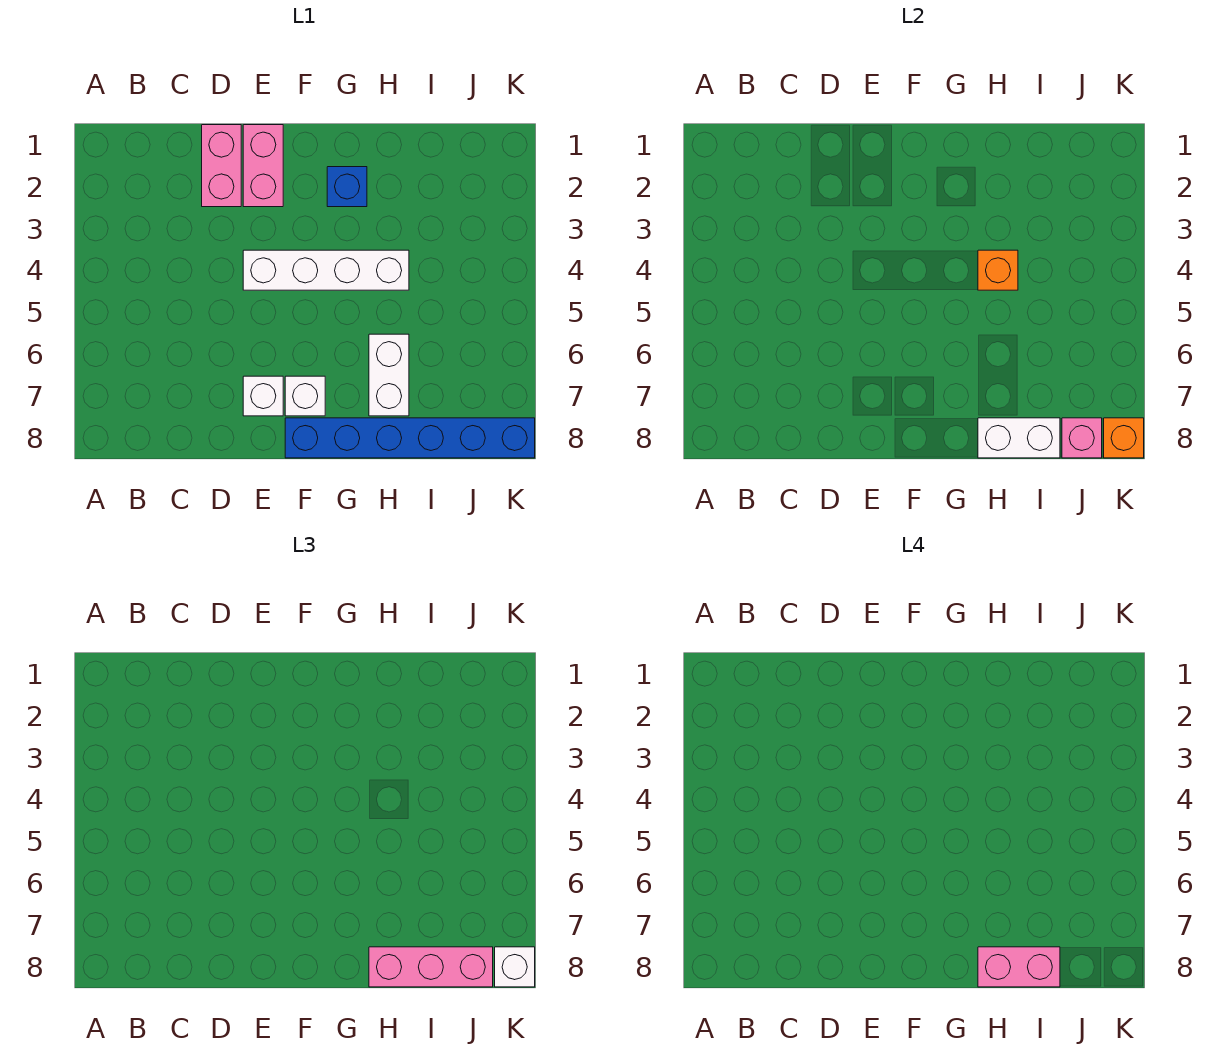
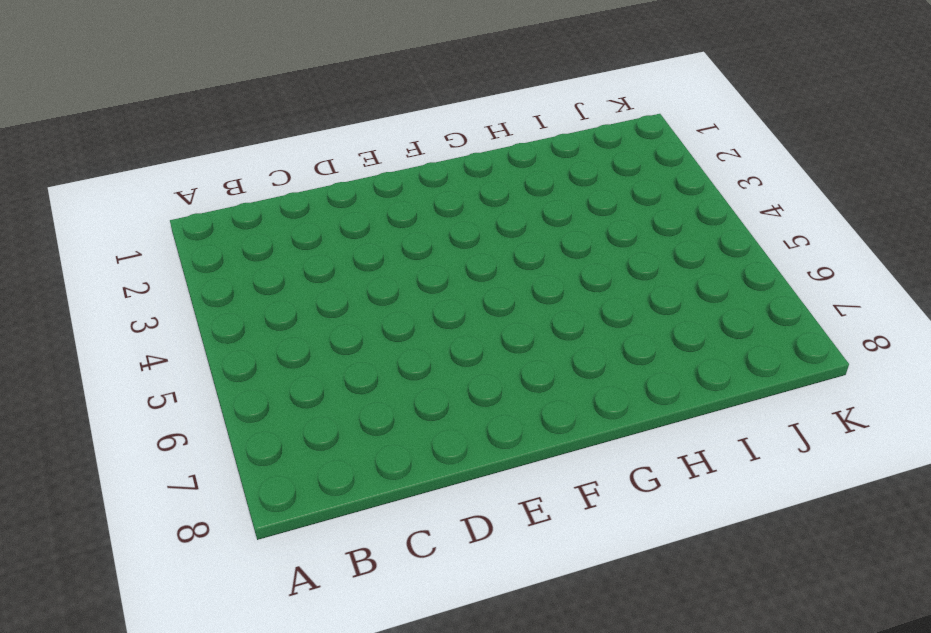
none -> pink brick D1:D2 level 1
none -> pink brick E1:E2 level 1
none -> white brick E4:H4 level 1

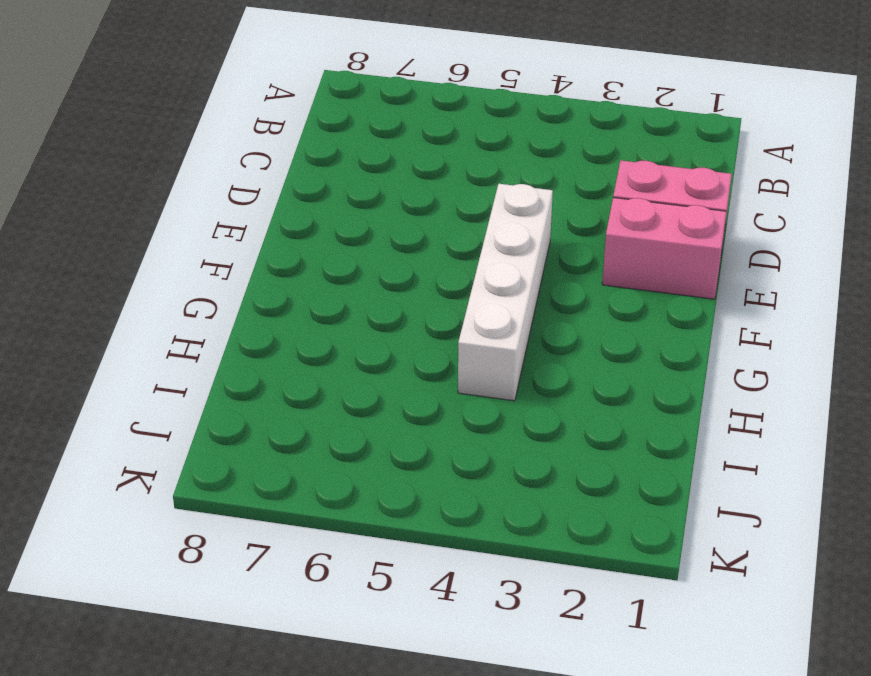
none -> white brick E7 level 1
none -> white brick F7 level 1
none -> blue brick F8:K8 level 1

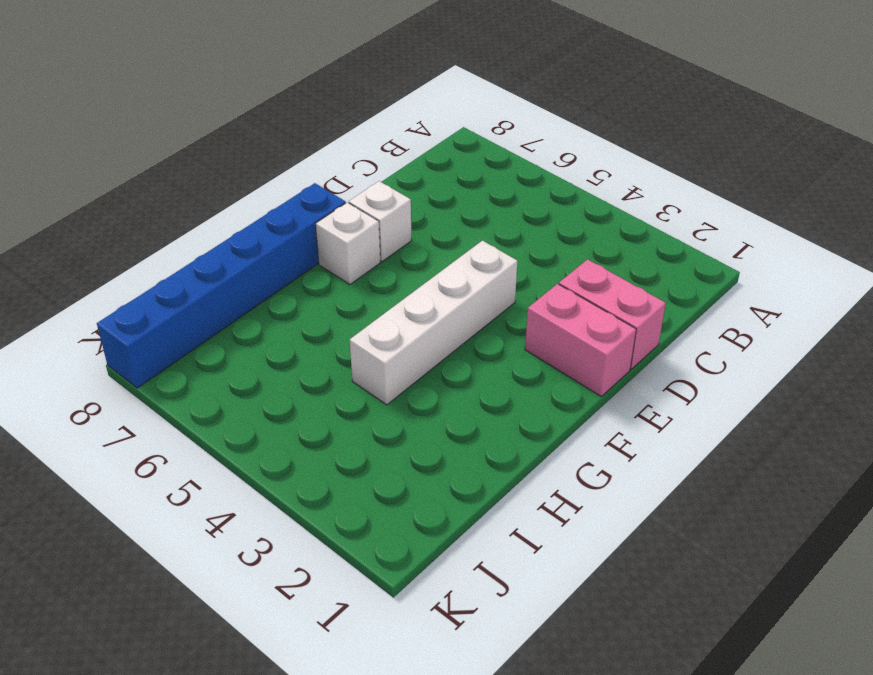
none -> blue brick G2 level 1
none -> white brick H6:H7 level 1
none -> orange brick H4 level 2

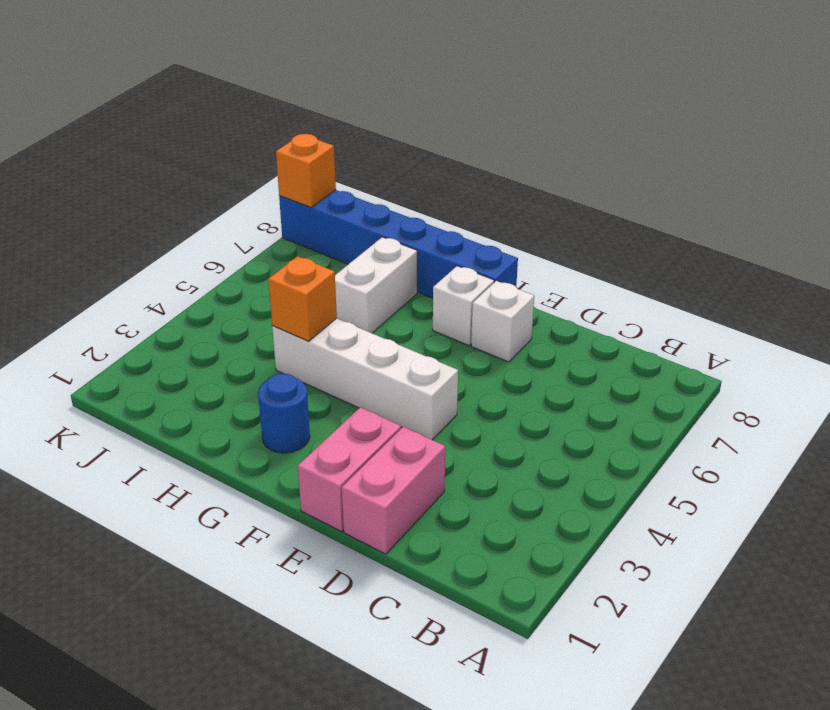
blue round brick G2 level 1 -> blue brick G2 level 1
none -> white brick H8:I8 level 2
none -> pink brick J8 level 2
none -> pink brick H8:J8 level 3

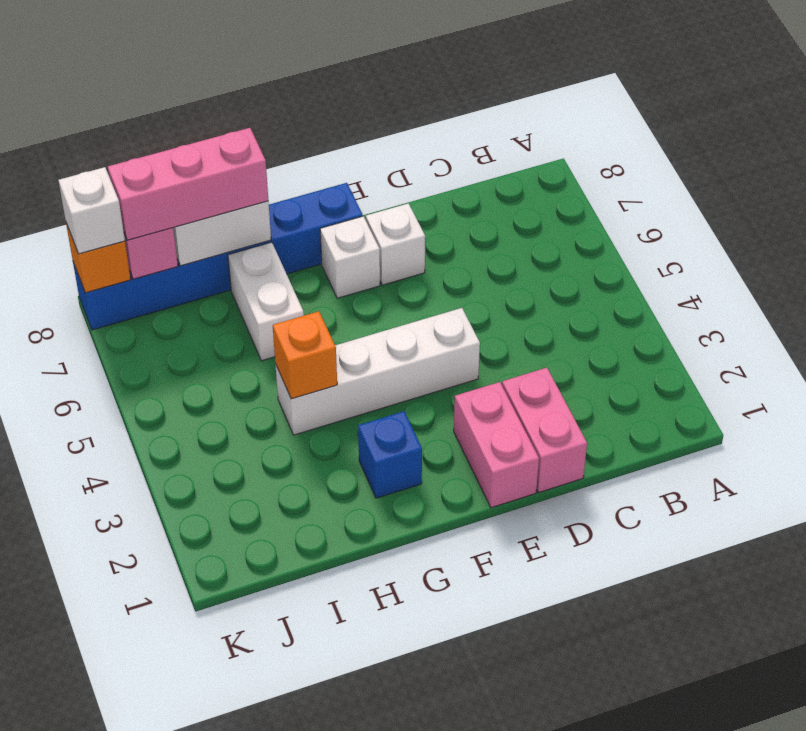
none -> pink brick H8:I8 level 4

